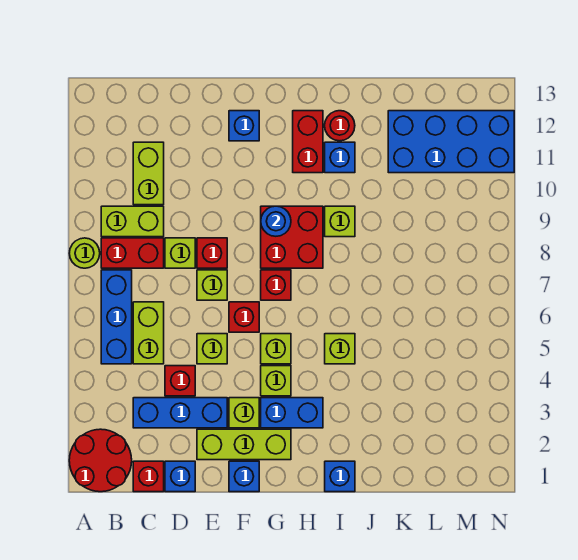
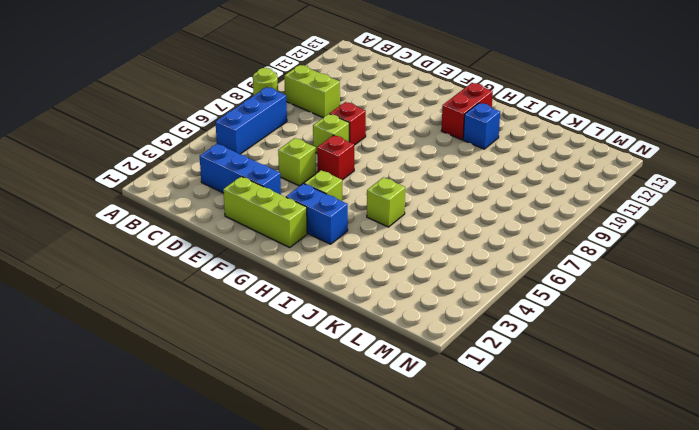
none -> red round brick A1:B2 level 1
none -> red brick B8:C8 level 1
none -> red brick C1 level 1
none -> lime brick C5:C6 level 1

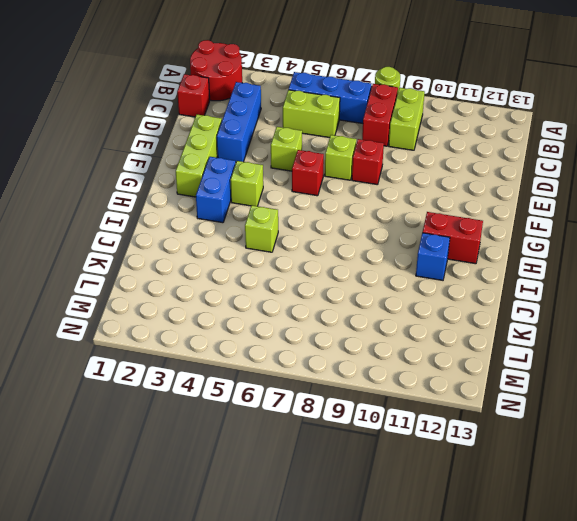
none -> lime brick C10:C11 level 1
none -> blue brick D1 level 1
none -> red brick D4 level 1
none -> lime brick D8 level 1

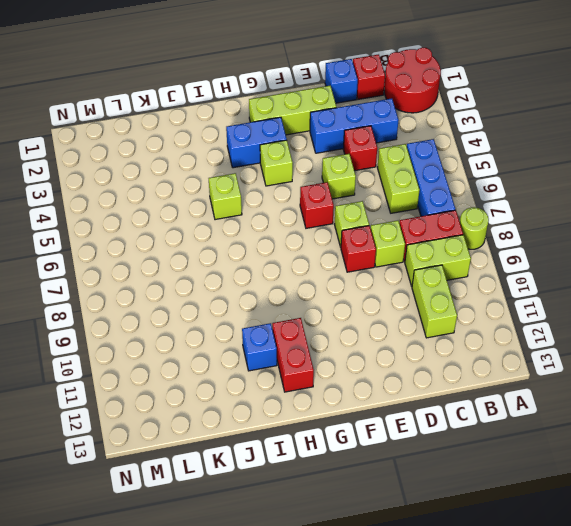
none -> blue brick F1 level 1
none -> lime brick F3 level 1
none -> blue brick F12 level 1
none -> lime brick G5 level 1

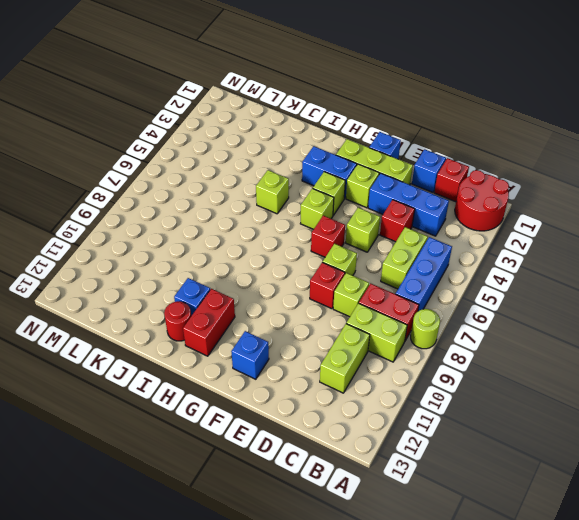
none -> red brick G7 level 1
none -> red brick G8:H9 level 1
none -> blue brick I1 level 1
none -> lime brick I9 level 1

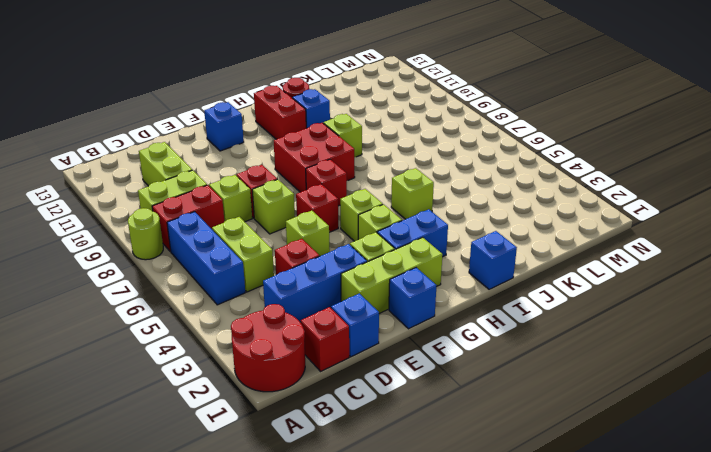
none -> blue brick K11:N12 level 1
none -> blue round brick G9 level 2

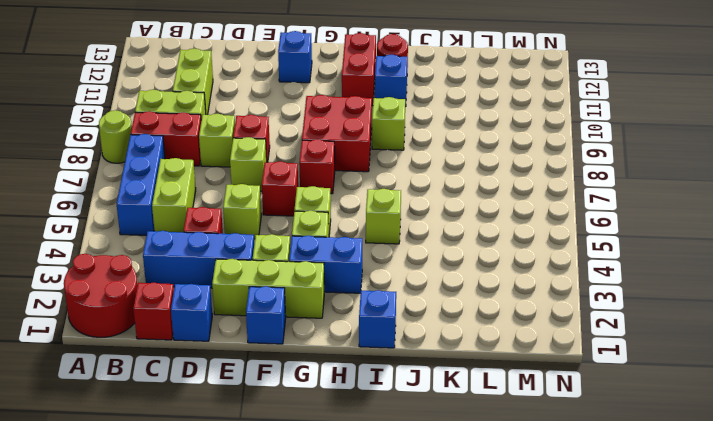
none -> blue brick K11:N12 level 1
none -> blue round brick G9 level 2

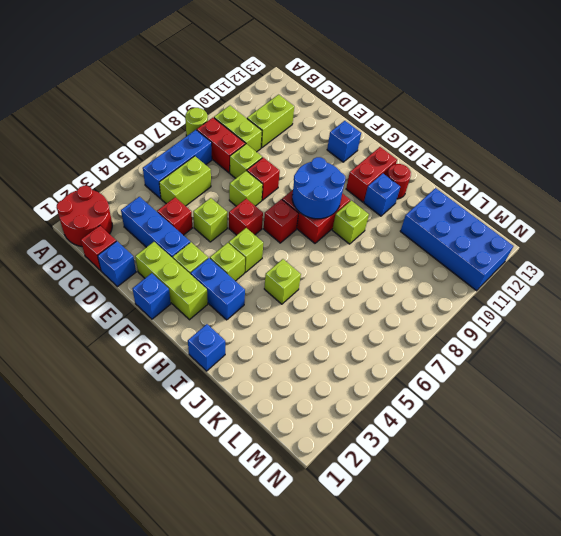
blue round brick G8:H9 level 2 -> blue round brick G9 level 2

